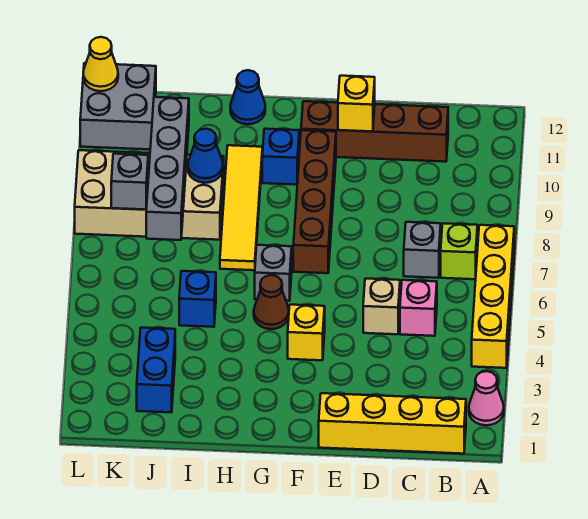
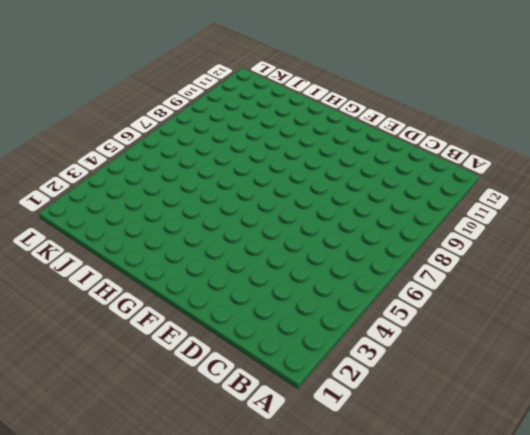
none -> pink cone A2 level 1
none -> yellow brick A4:A7 level 1
none -> yellow brick B1:E1 level 1

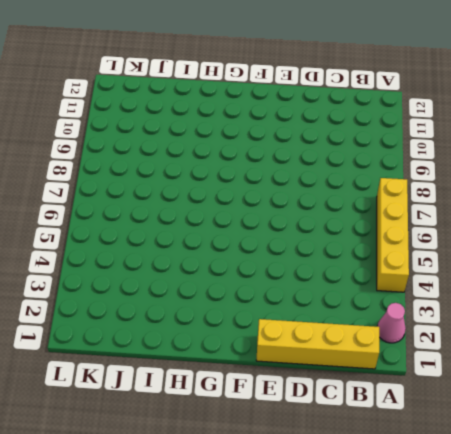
none -> lime brick B7 level 1
none -> pink brick C5 level 1
none -> grey brick C7 level 1

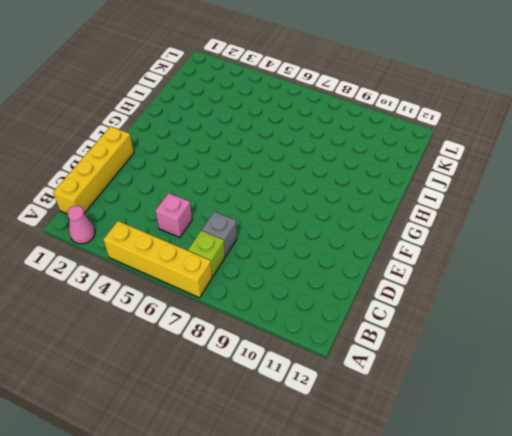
none -> brown brick C11:F11 level 1
none -> tan brick D5 level 1
none -> yellow brick F4 level 1

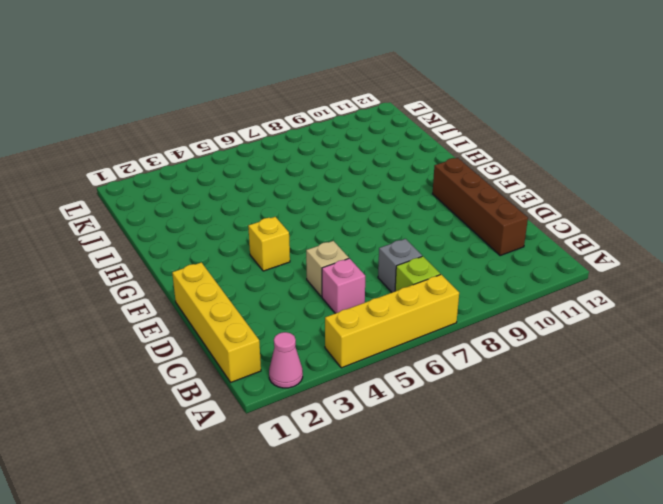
none -> brown brick F7:F10 level 1
none -> brown cone G5 level 1
none -> grey brick G6 level 1

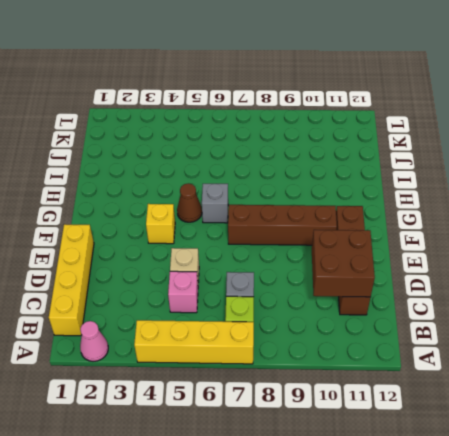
brown brick C10:D11 level 2 -> none
none -> blue brick G10 level 1
none -> yellow tile H7:H10 level 1
none -> blue cone H12 level 1

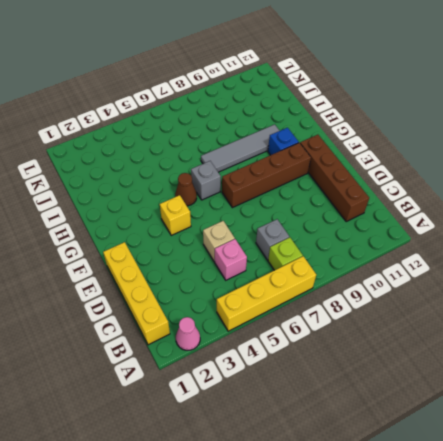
grey tile H7:H10 level 1 -> yellow tile H7:H10 level 1
none -> blue cone H12 level 1
none -> blue brick I5 level 1
none -> tan brick I8:L9 level 1

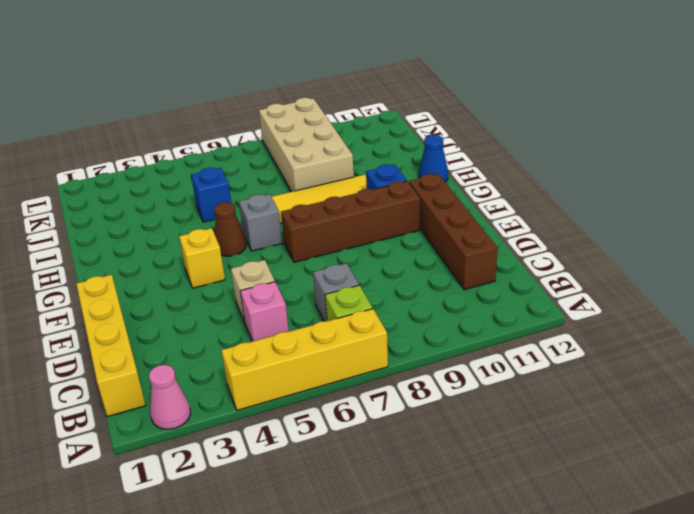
none -> blue brick J2:J3 level 1
none -> grey brick K11:L12 level 1
none -> yellow brick E11 level 2

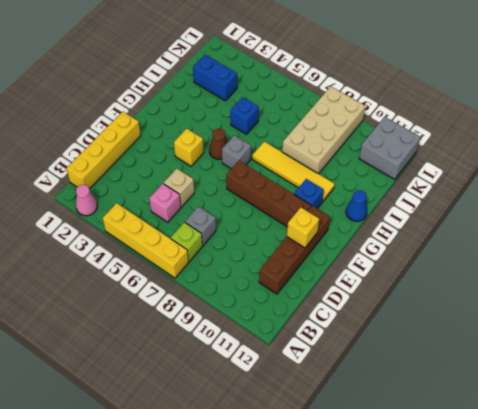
none -> blue cone I9 level 2
none -> grey brick J7:J10 level 2
none -> grey brick K8 level 2

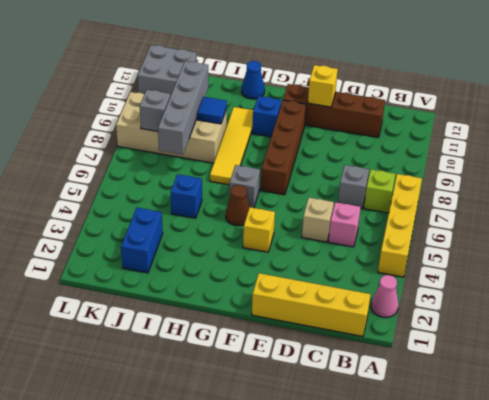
blue tile I9 level 2 -> blue cone I9 level 2
none -> yellow cone L12 level 2

